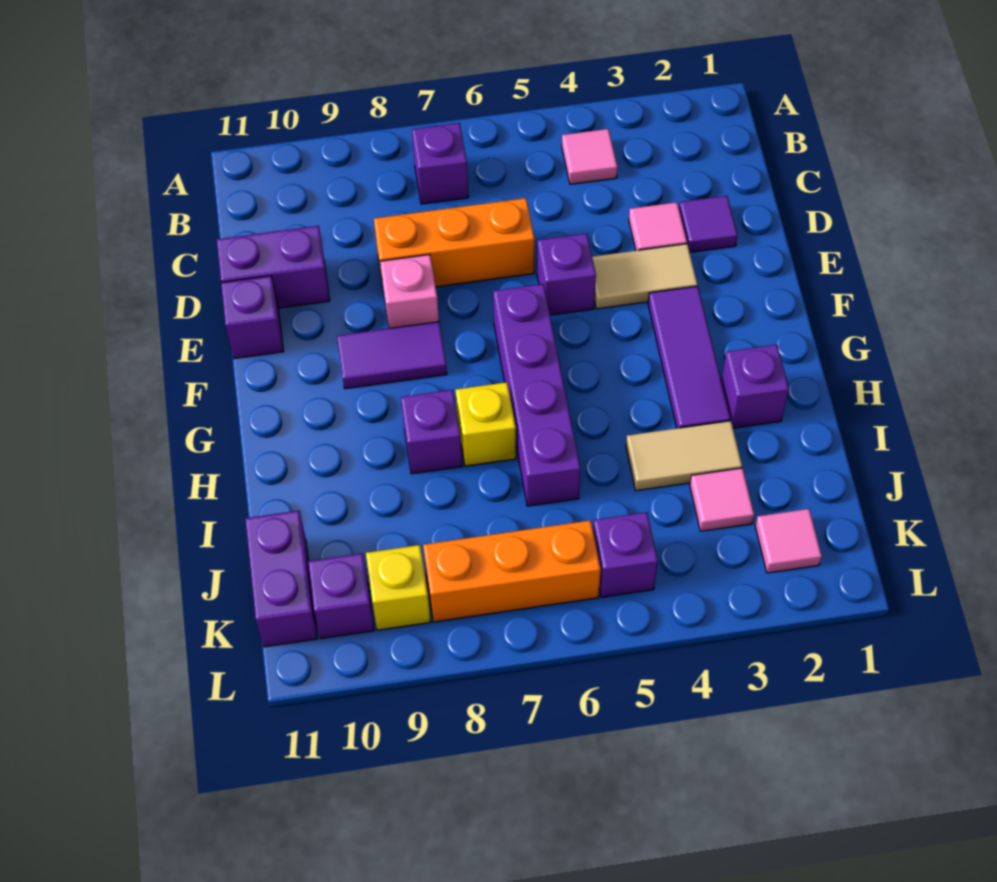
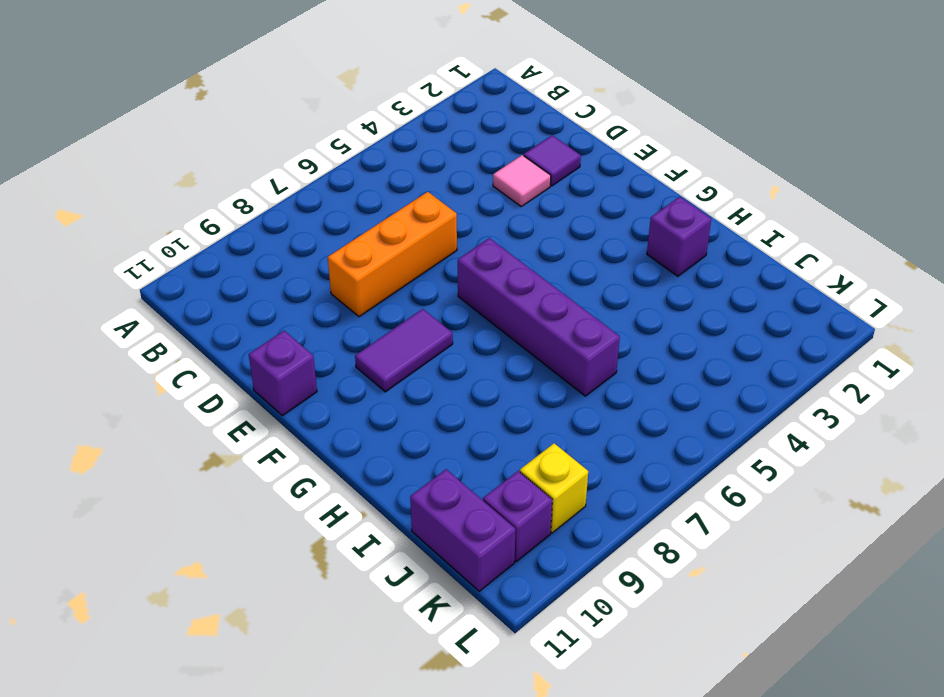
none -> pink tile B4 level 1
none -> purple brick B7 level 1
none -> purple brick D10:D11 level 1

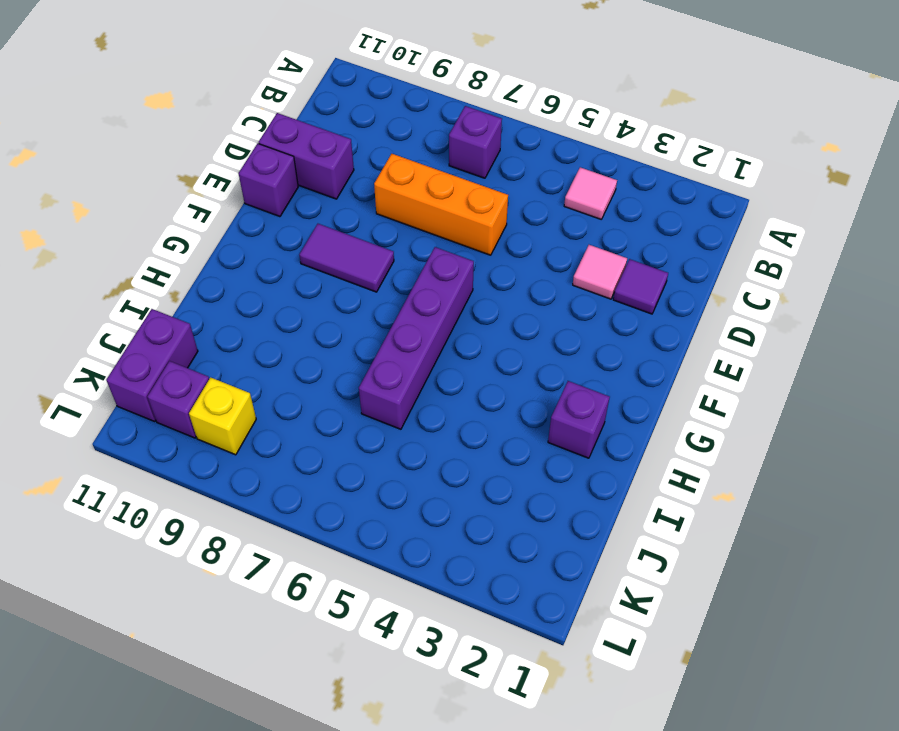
none -> tan tile E3:E4 level 1
none -> purple brick E5 level 1
none -> pink brick E8 level 1

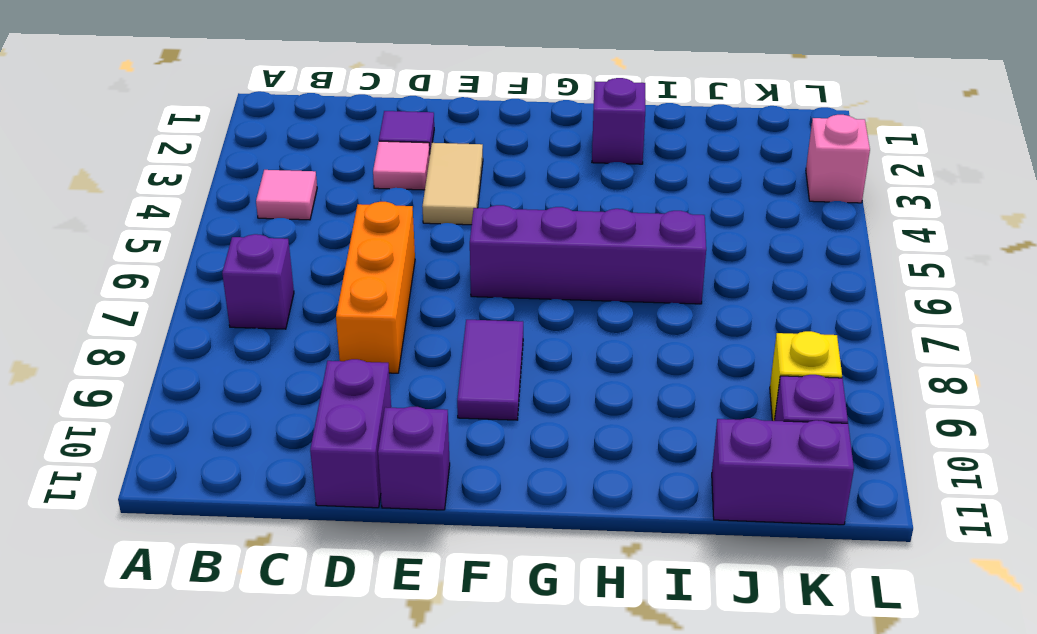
pink brick L3 level 1 -> pink brick E8 level 1
none -> purple brick E5 level 1
none -> purple tile F3:H3 level 1
none -> yellow brick H7 level 1

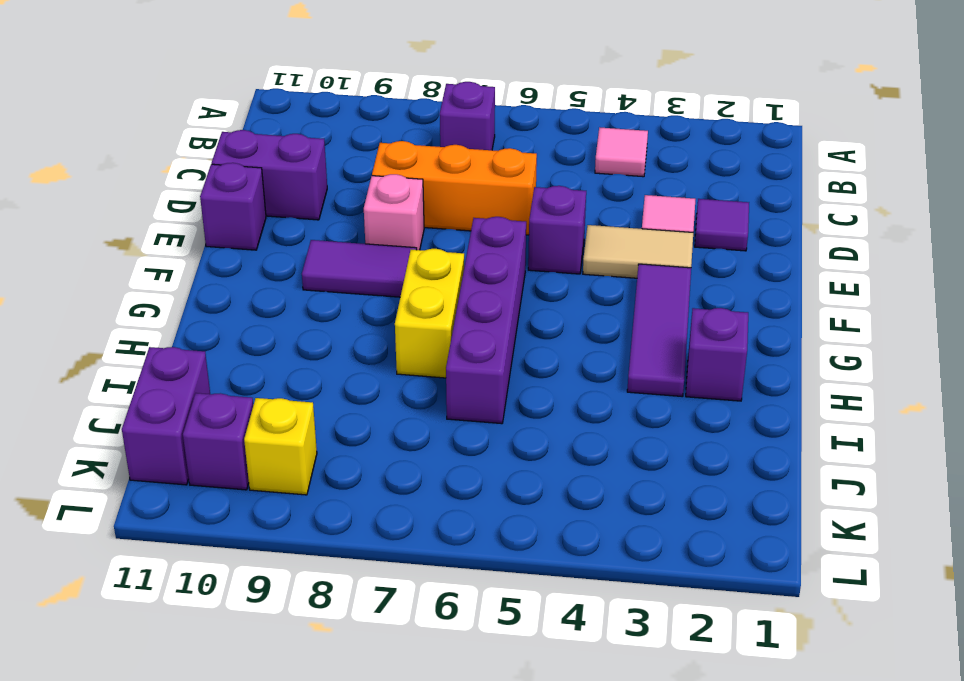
yellow brick G7:H7 level 1 -> yellow brick H7 level 1
none -> purple brick H8 level 1
none -> tan tile I3:I4 level 1
none -> pink tile J3 level 1

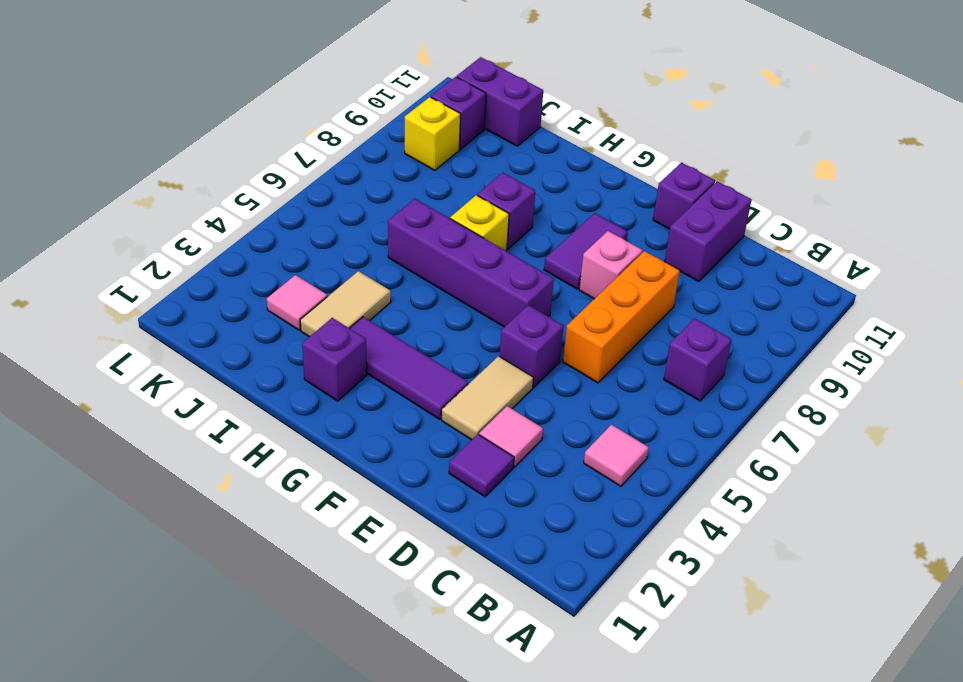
none -> pink tile K2 level 1
none -> purple brick K5 level 1
none -> orange brick K6:K8 level 1

